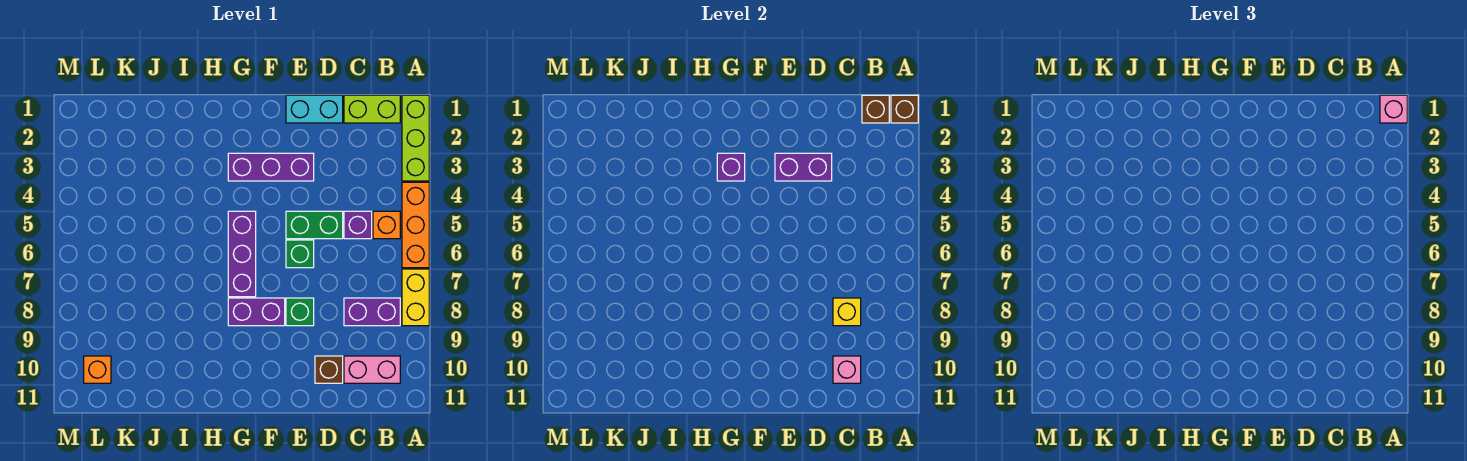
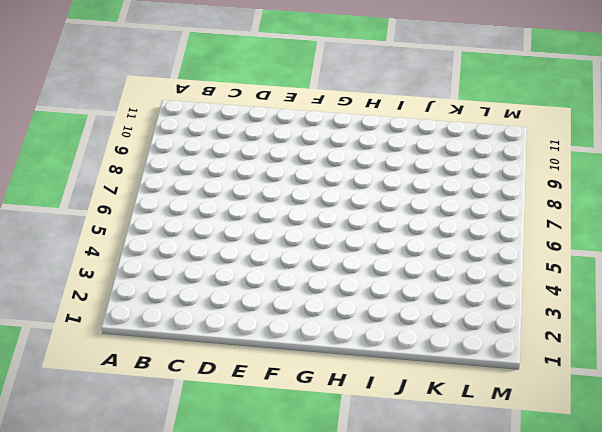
none -> lime brick A1:A3 level 1
none -> orange brick A4:A6 level 1
none -> yellow brick A7:A8 level 1

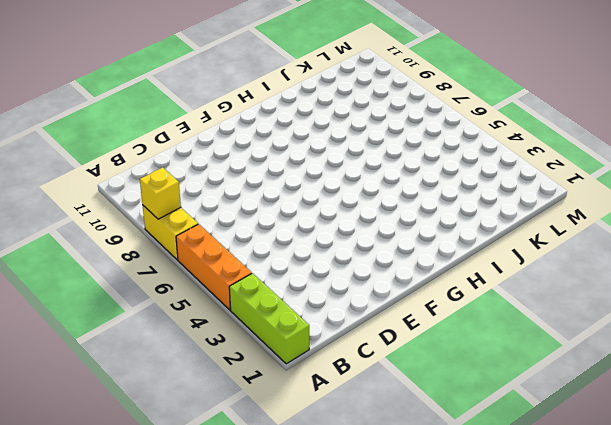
yellow brick A8 level 2 -> yellow brick C8 level 2
none -> lime brick B1:C1 level 1
none -> orange brick B5 level 1
none -> purple brick B8:C8 level 1

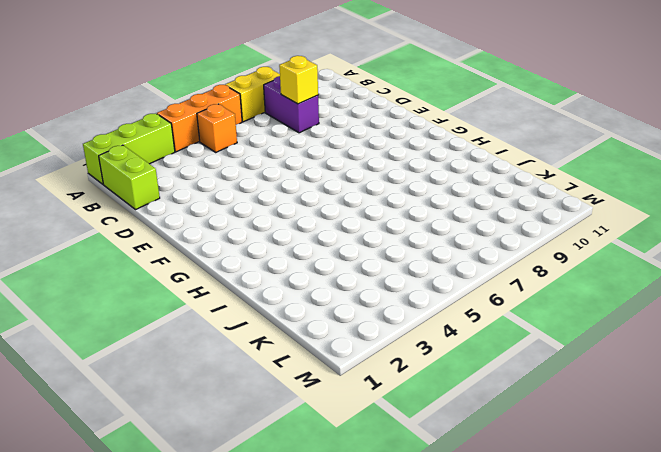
none -> pink brick B10:C10 level 1
none -> purple brick C5 level 1
none -> cyan brick D1:E1 level 1

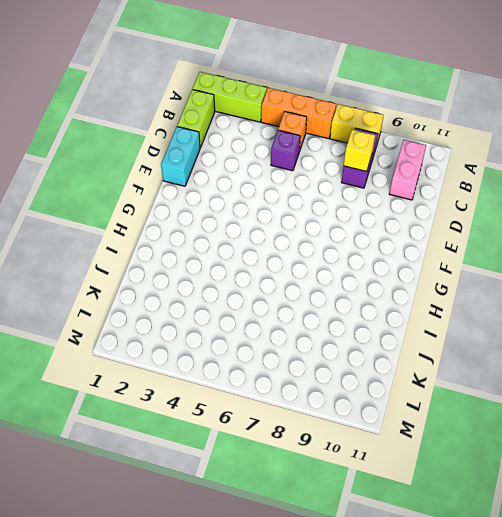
none -> green brick D5:E5 level 1
none -> brown brick D10 level 1
none -> purple brick E3:G3 level 1

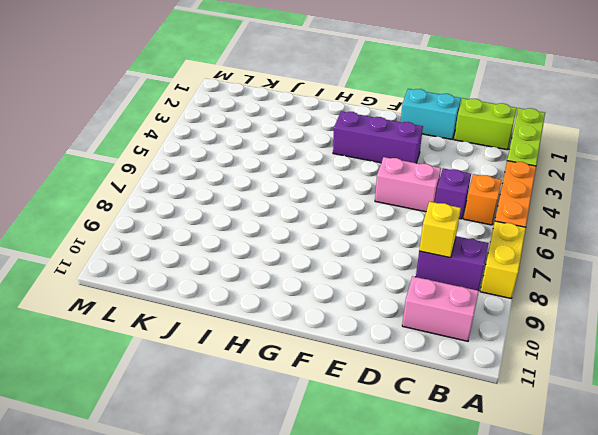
pink brick D5:E5 level 1 -> green brick D5:E5 level 1
none -> brown brick D10 level 1
none -> green brick E6 level 1
none -> green brick E8 level 1

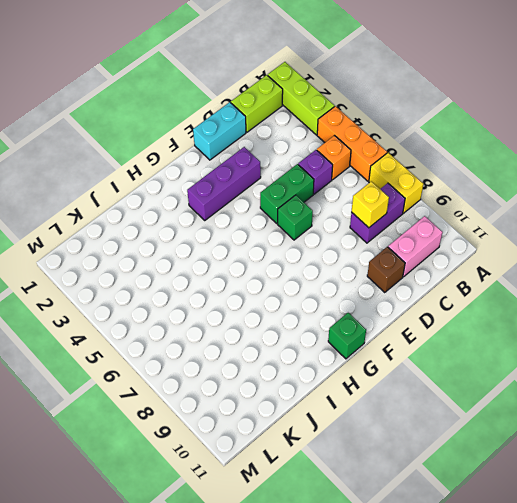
green brick G11 level 1 -> green brick E8 level 1
none -> purple brick F8:G8 level 1
none -> purple brick G5:G7 level 1
none -> orange brick L10 level 1

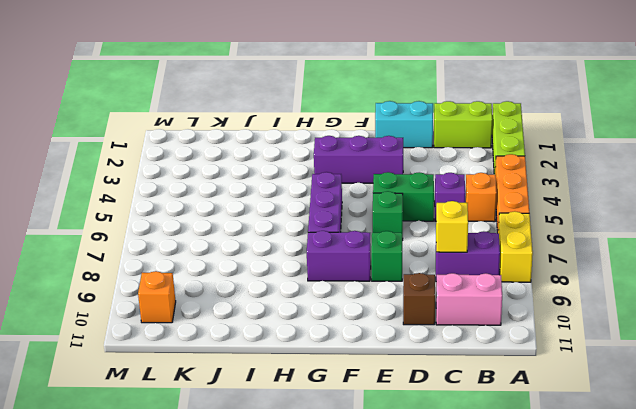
none -> brown brick A1 level 2
none -> brown brick B1 level 2
none -> pink brick C10 level 2

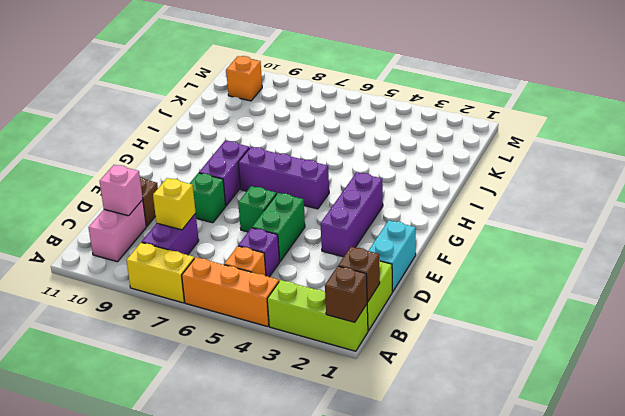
none -> purple brick D3:E3 level 2
none -> purple brick G3 level 2
none -> pink brick A1 level 3

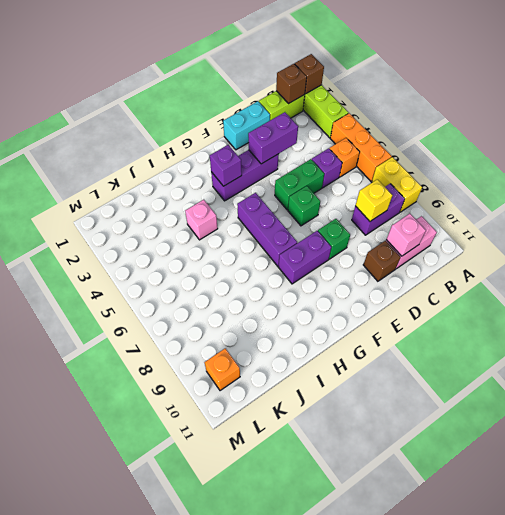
pink brick I4 level 1 -> pink brick A1 level 3

